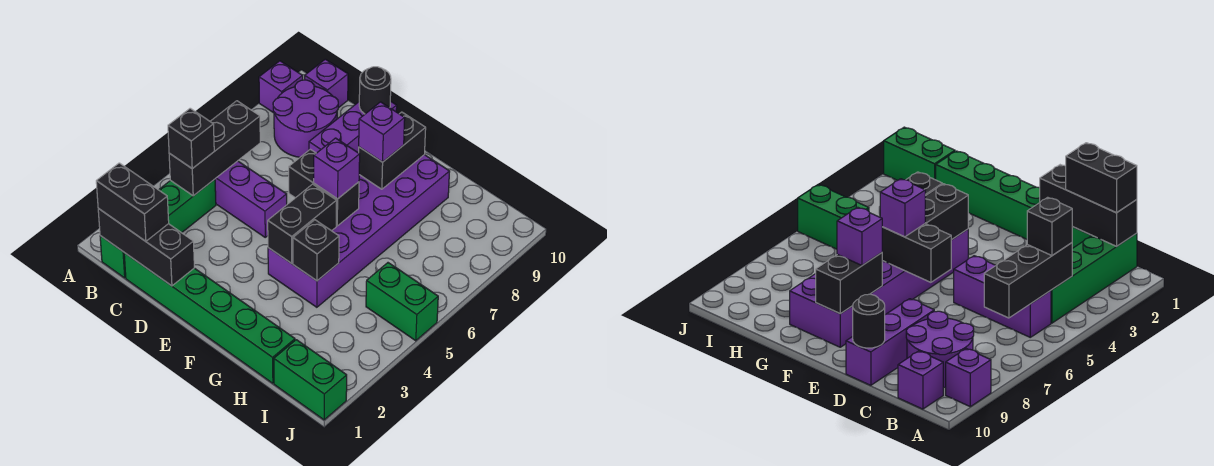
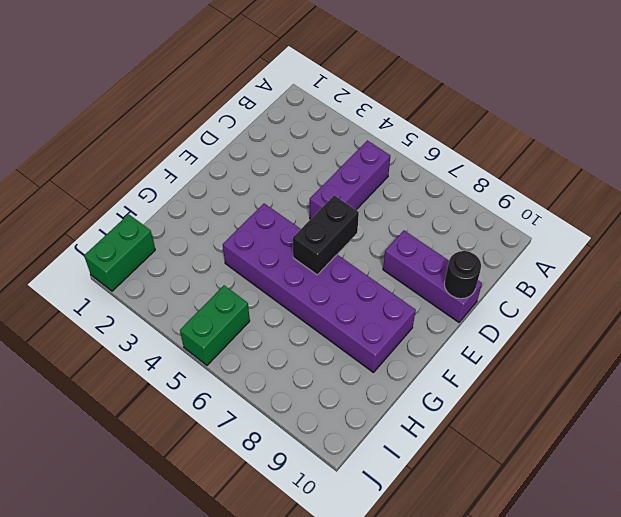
none -> purple brick A9 level 1
none -> green brick B1:B4 level 1
none -> purple round brick B8:C9 level 1

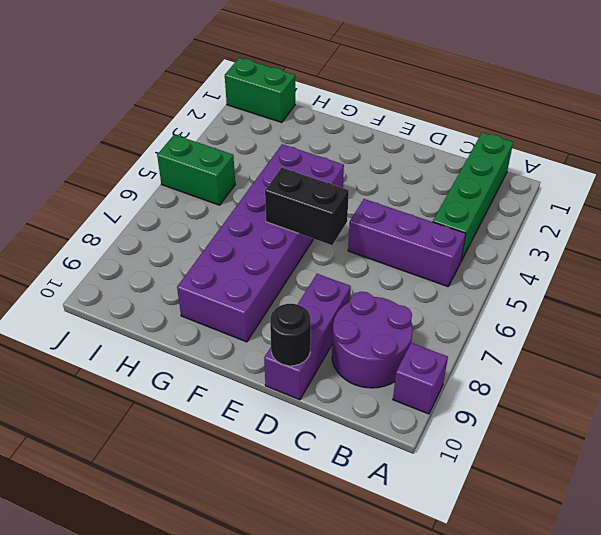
none -> purple brick B10 level 1
none -> green brick C1:H1 level 1
none -> black brick B1:D1 level 2

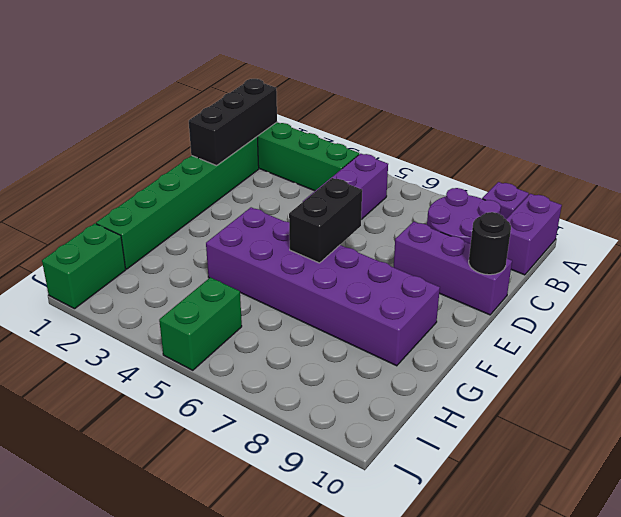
purple brick A10:B10 level 1 -> purple brick B10 level 1
none -> black brick B4:B6 level 2
none -> black brick F4:F5 level 2
none -> black brick F8:F9 level 2

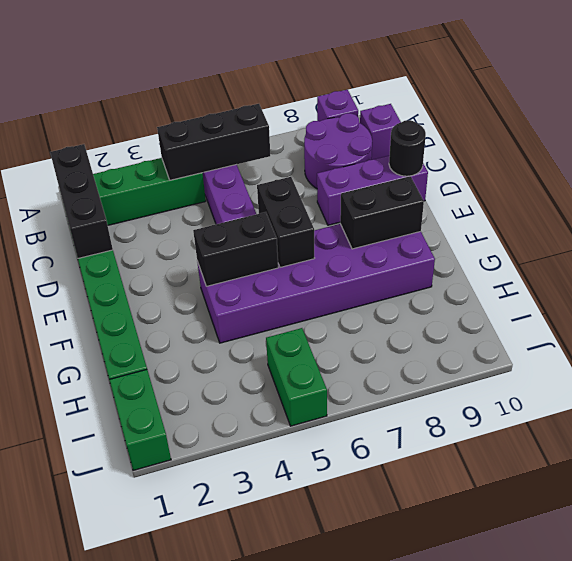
none -> black brick G4 level 2
none -> black brick B1:C1 level 3
none -> black brick B4 level 3

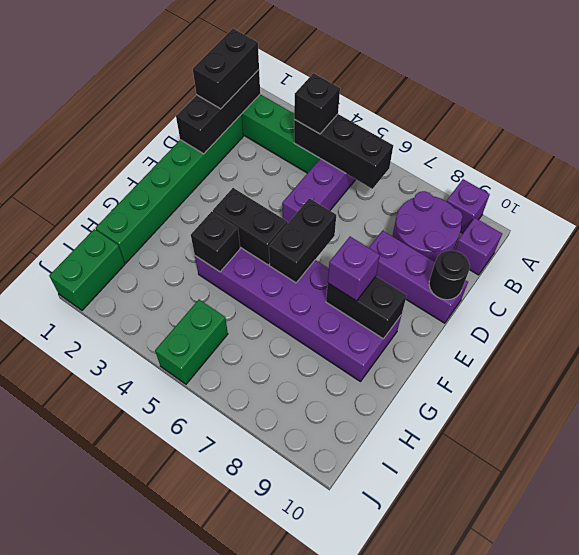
none -> purple brick F6 level 3

